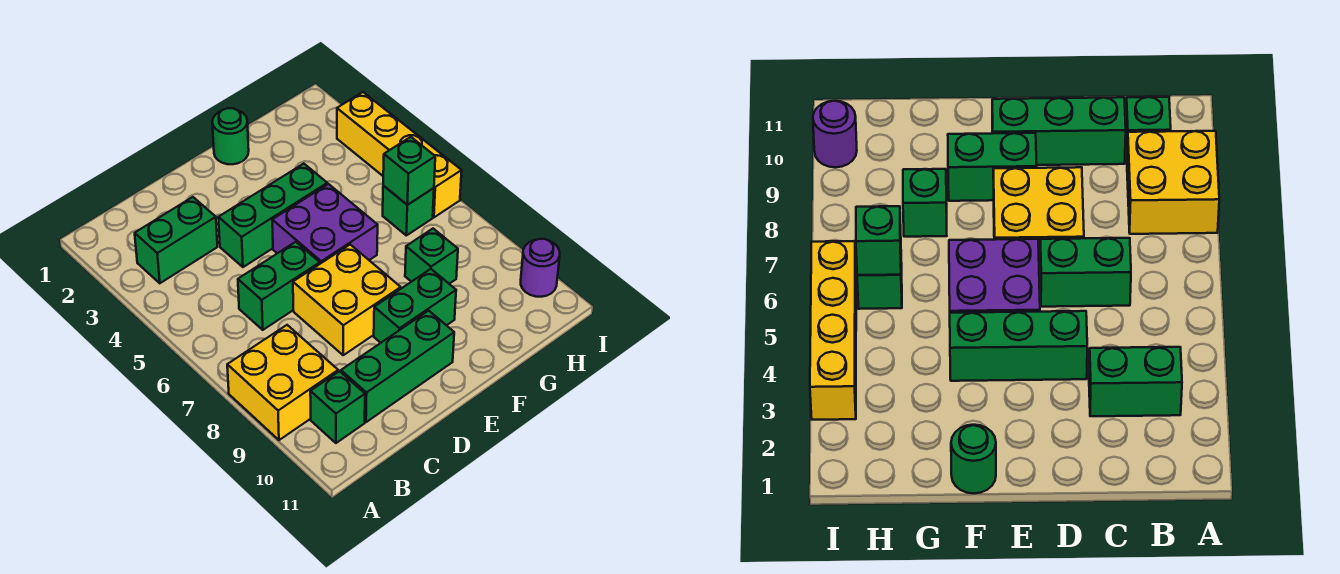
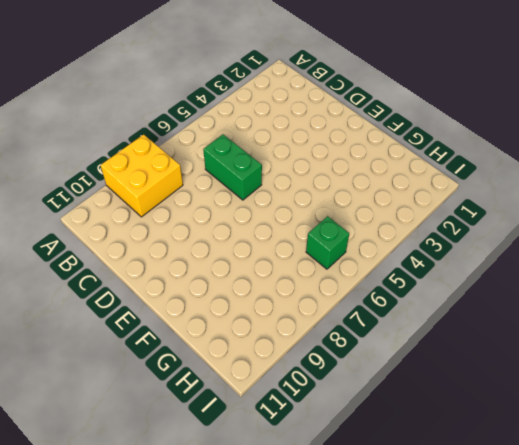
none -> green brick B3:C3 level 1
none -> green brick B10 level 1
none -> green brick C10:E10 level 1

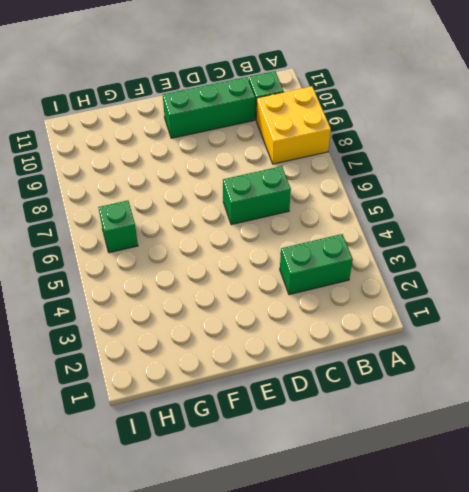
none -> green brick D4:F4 level 1
none -> yellow brick D7:E8 level 1
none -> purple brick E5:F6 level 1

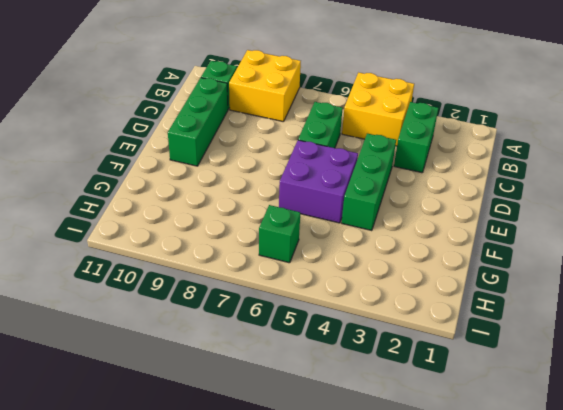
yellow brick A4:B5 level 1 -> yellow brick D7:E8 level 1
none -> green brick E9:F9 level 1
none -> green round brick F1 level 1
none -> green brick G8 level 1

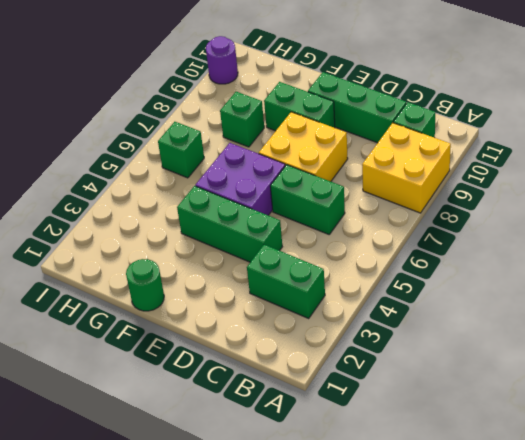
none -> yellow brick I3:I6 level 1
none -> green brick H6 level 2

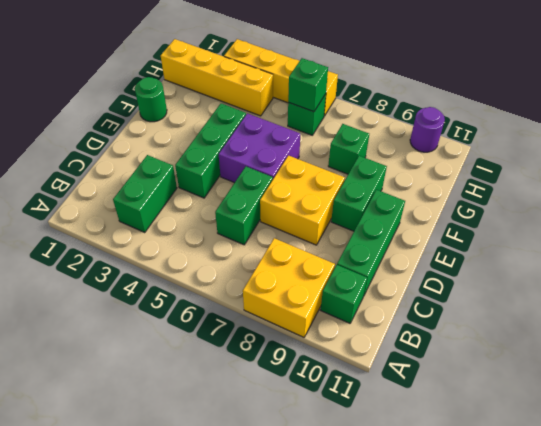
yellow brick H1:H4 level 1 -> none

